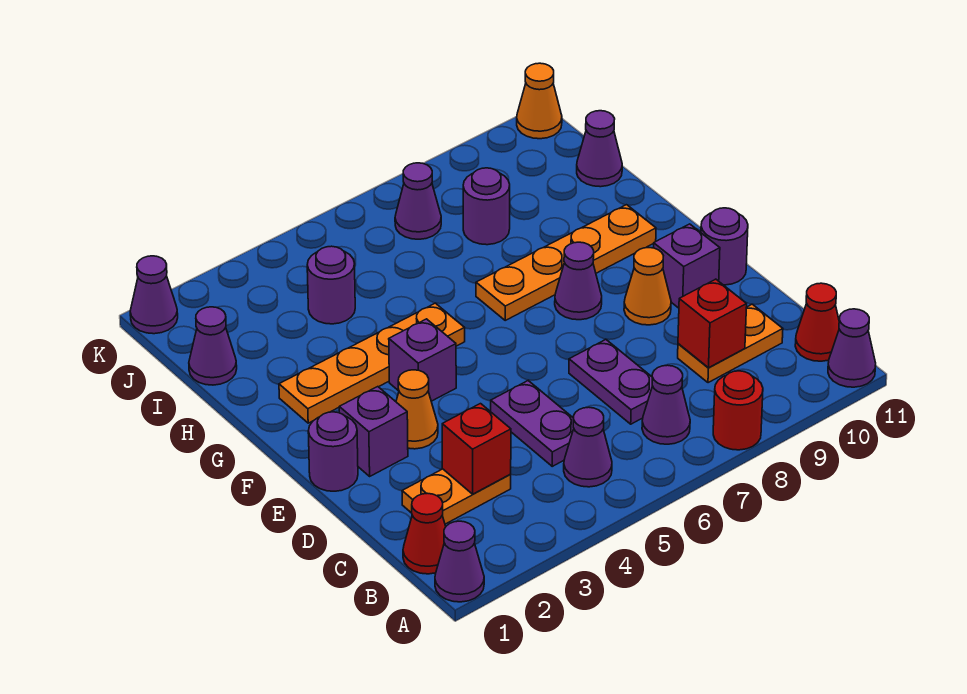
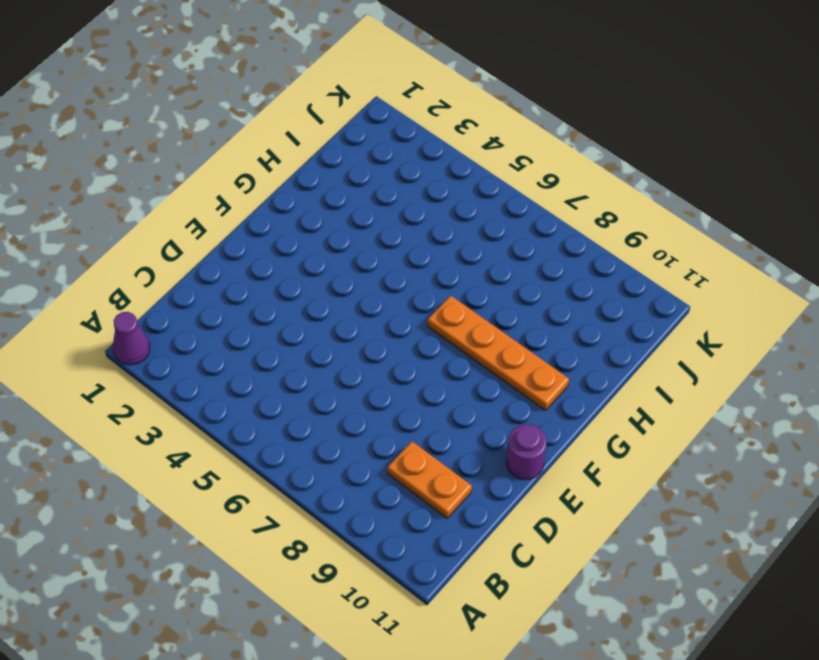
none -> red round brick A8 level 1
none -> purple cone A11 level 1
none -> red cone B1 level 1
none -> purple cone B5 level 1

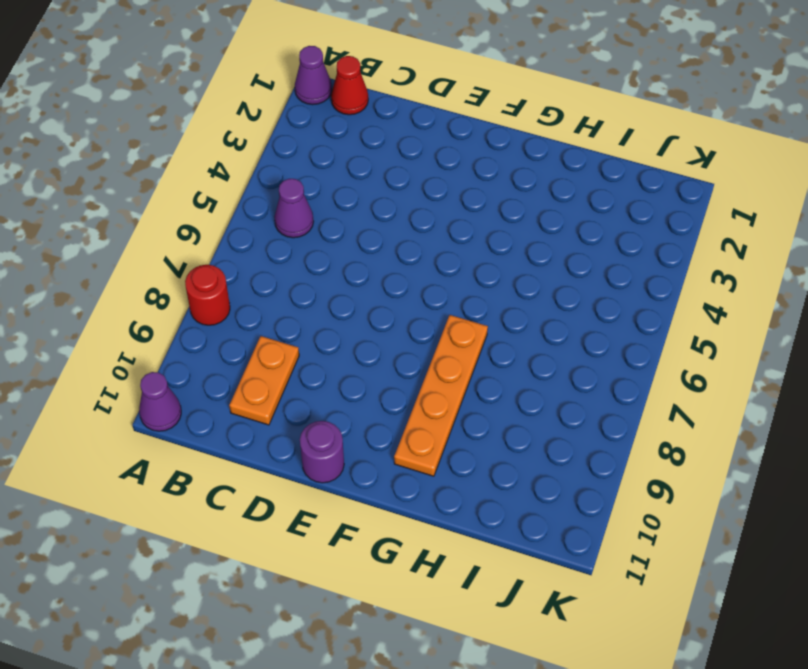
none -> purple cone B7 level 1
none -> red cone B11 level 1
none -> orange plate C2:C3 level 1
none -> purple plate C5:D5 level 1

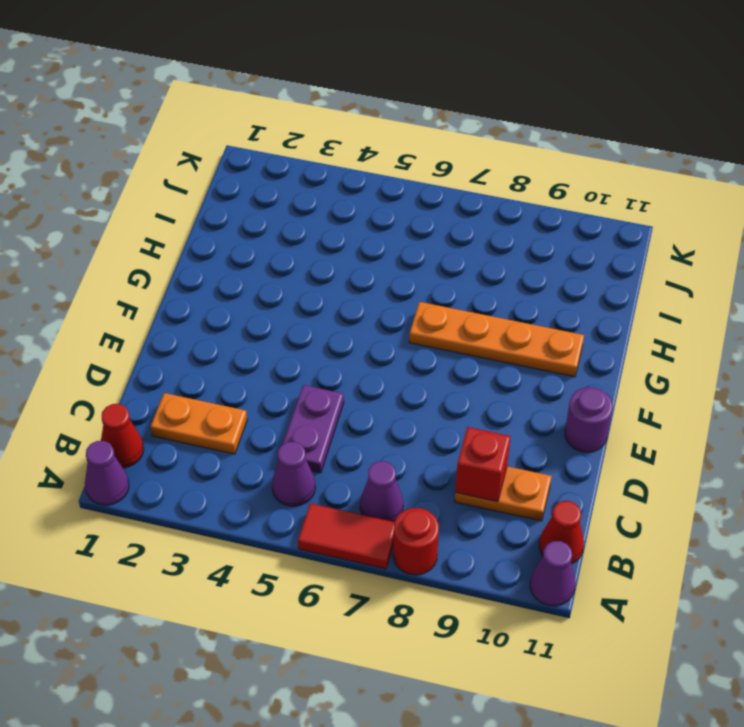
red tile A6:A7 level 1 -> none
none -> purple plate C7:D7 level 1
none -> purple round brick E1 level 1
none -> purple brick E2 level 1
none -> orange cone E3 level 1

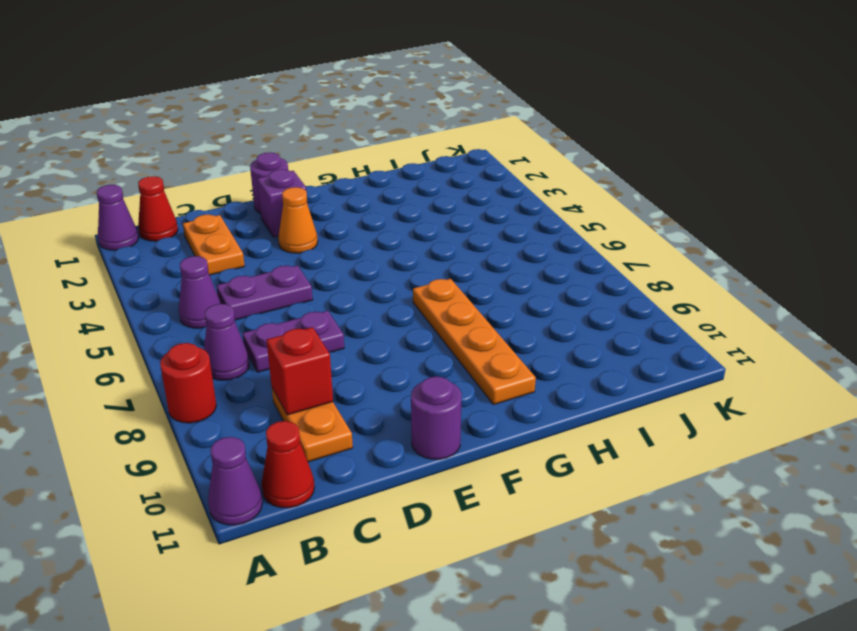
none -> orange cone E9 level 1
none -> purple brick E10 level 1
none -> purple brick F4 level 1
none -> purple cone F8 level 1

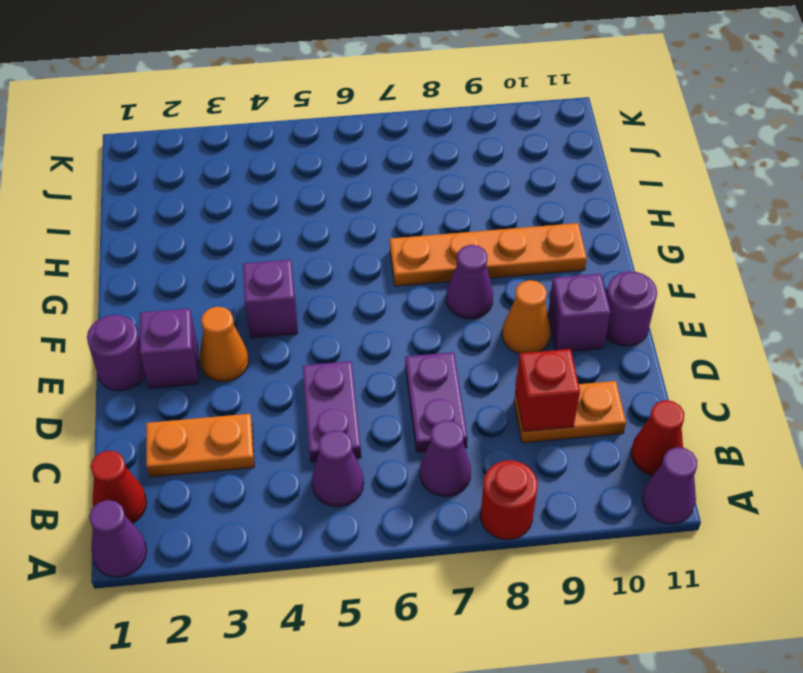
none -> orange plate G2:G5 level 1
none -> purple cone I1 level 1
none -> purple round brick I4 level 1
none -> purple round brick I8 level 1

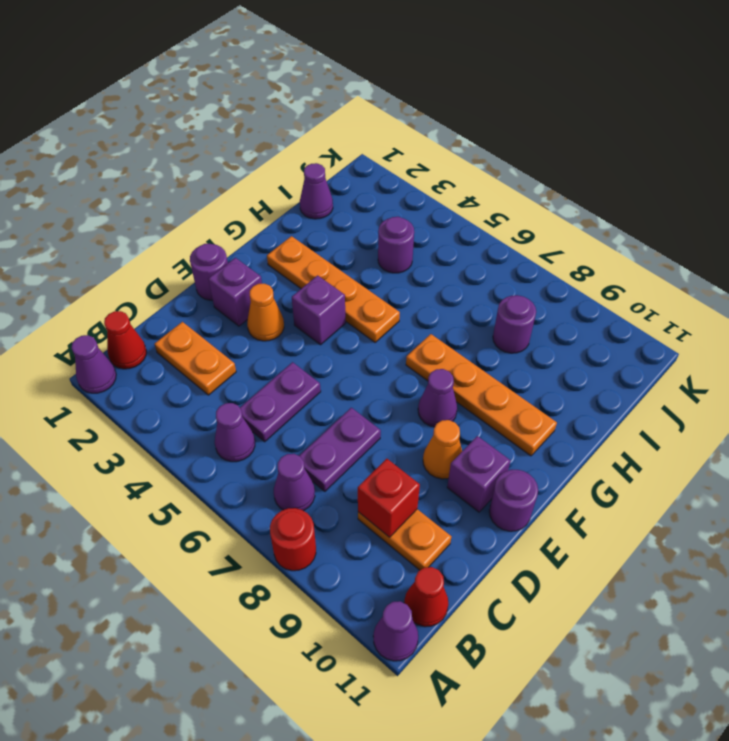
none -> purple cone I11 level 1
none -> purple cone J7 level 1
none -> purple cone K1 level 1
none -> orange cone K11 level 1

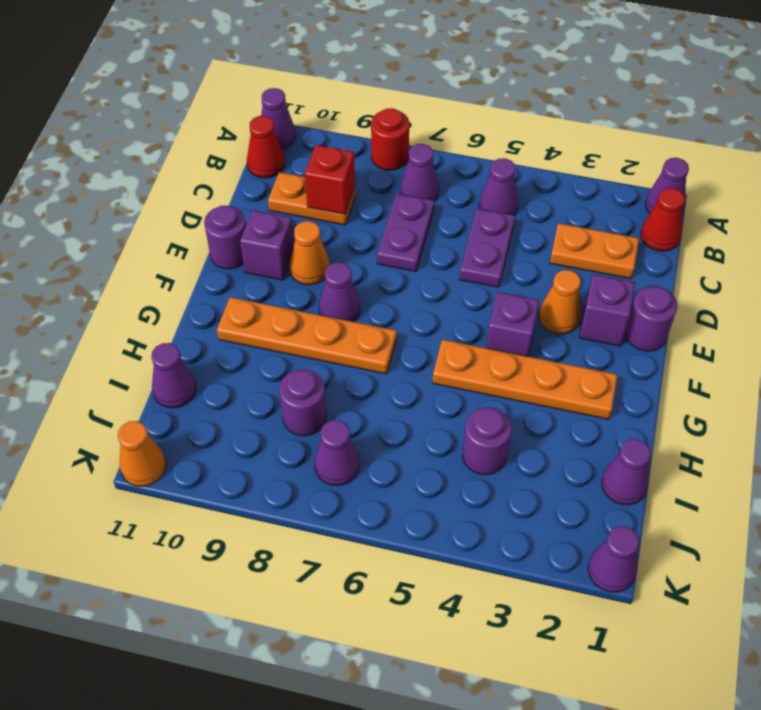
none -> red brick C3 level 2

